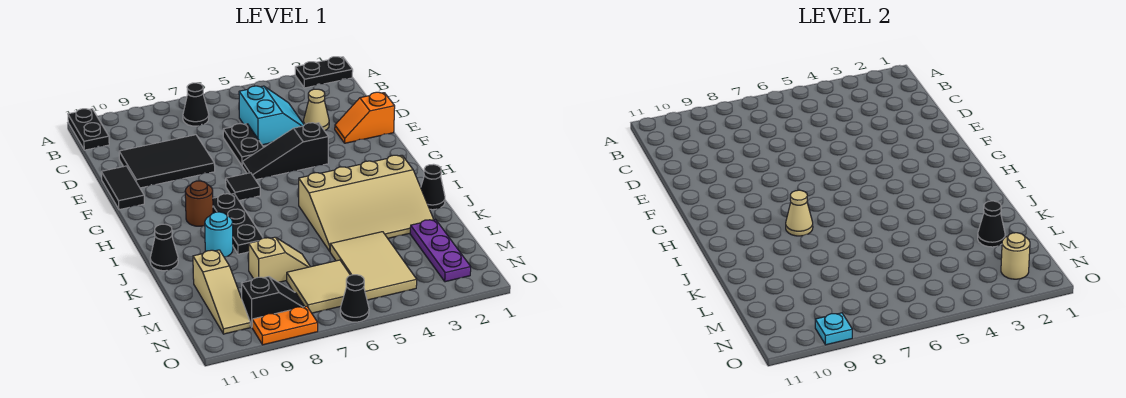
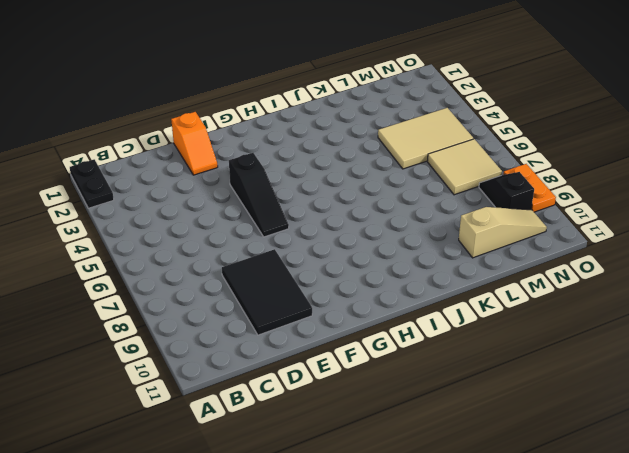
none -> black plate A11:B11 level 1
none -> black cone B7 level 1
none -> cyan slope C4:D5 level 1 top 5

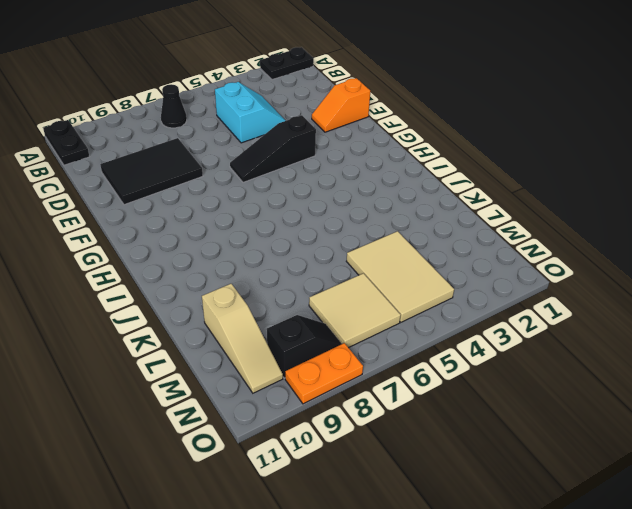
none -> tan cone D3 level 1
none -> black plate D6:E6 level 1
none -> black tile E11:F11 level 1

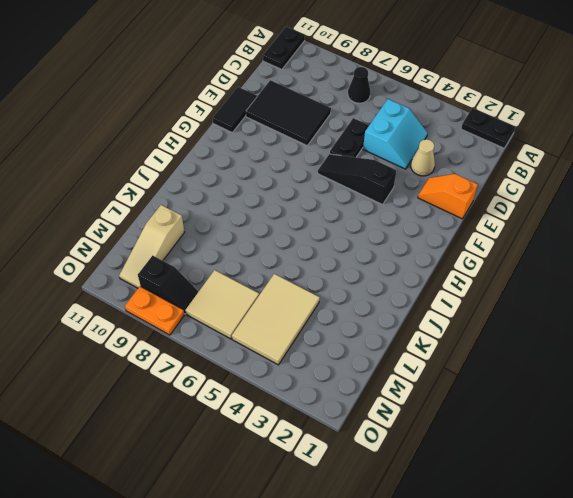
none -> black tile G7 level 1
none -> black plate H8:J8 level 1
none -> brown round brick H9 level 1

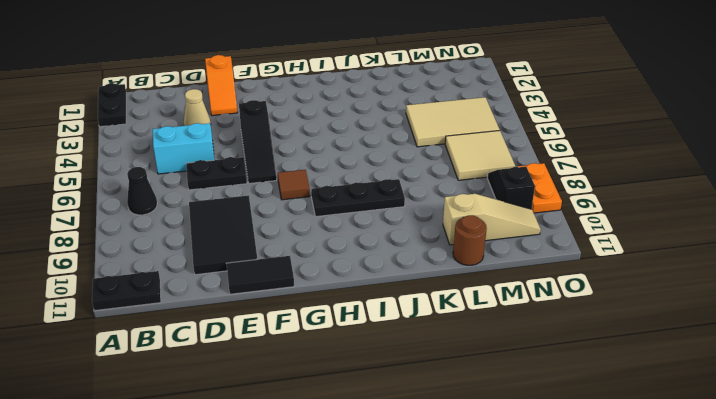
brown tile G7 level 1 -> black tile G7 level 1
brown round brick L11 level 1 -> brown round brick H9 level 1
none -> tan slope I2:K5 level 1 top I
none -> black cone J1 level 1
none -> cyan round brick J9 level 1

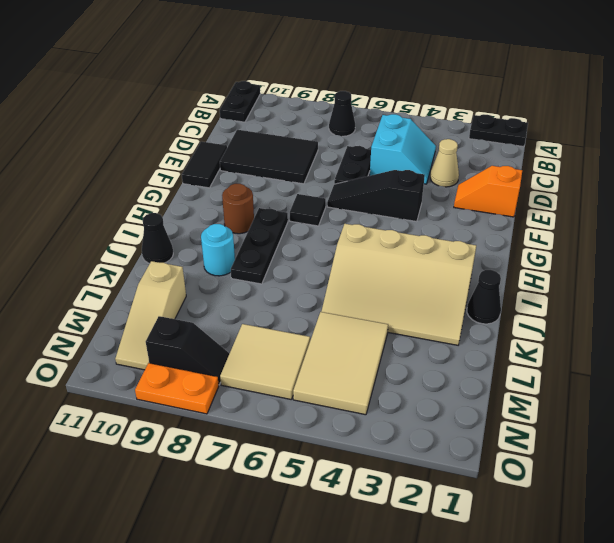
none -> purple plate L2:N2 level 1
none -> tan slope L7:L8 level 1 top 8
none -> black cone O6 level 1

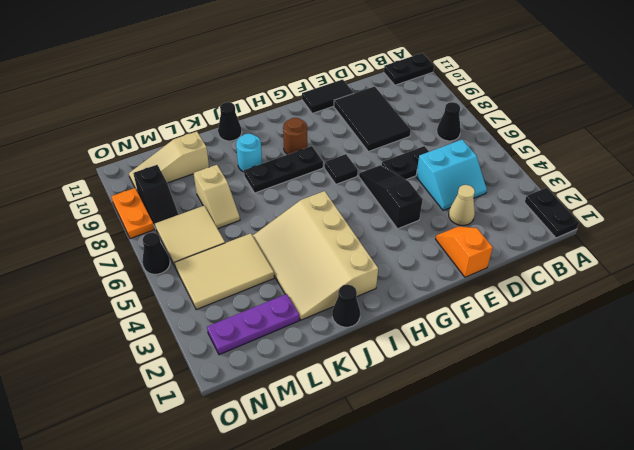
none -> tan cone I8 level 2
none -> black cone L2 level 2
none -> tan round brick N2 level 2

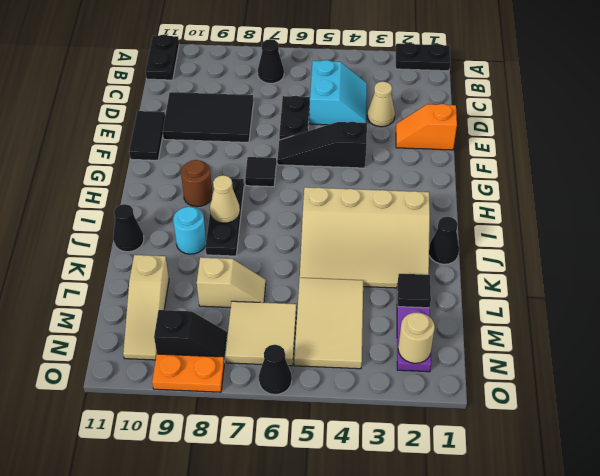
black tile L2 level 2 -> black cone L2 level 2
none -> cyan plate O9 level 2

